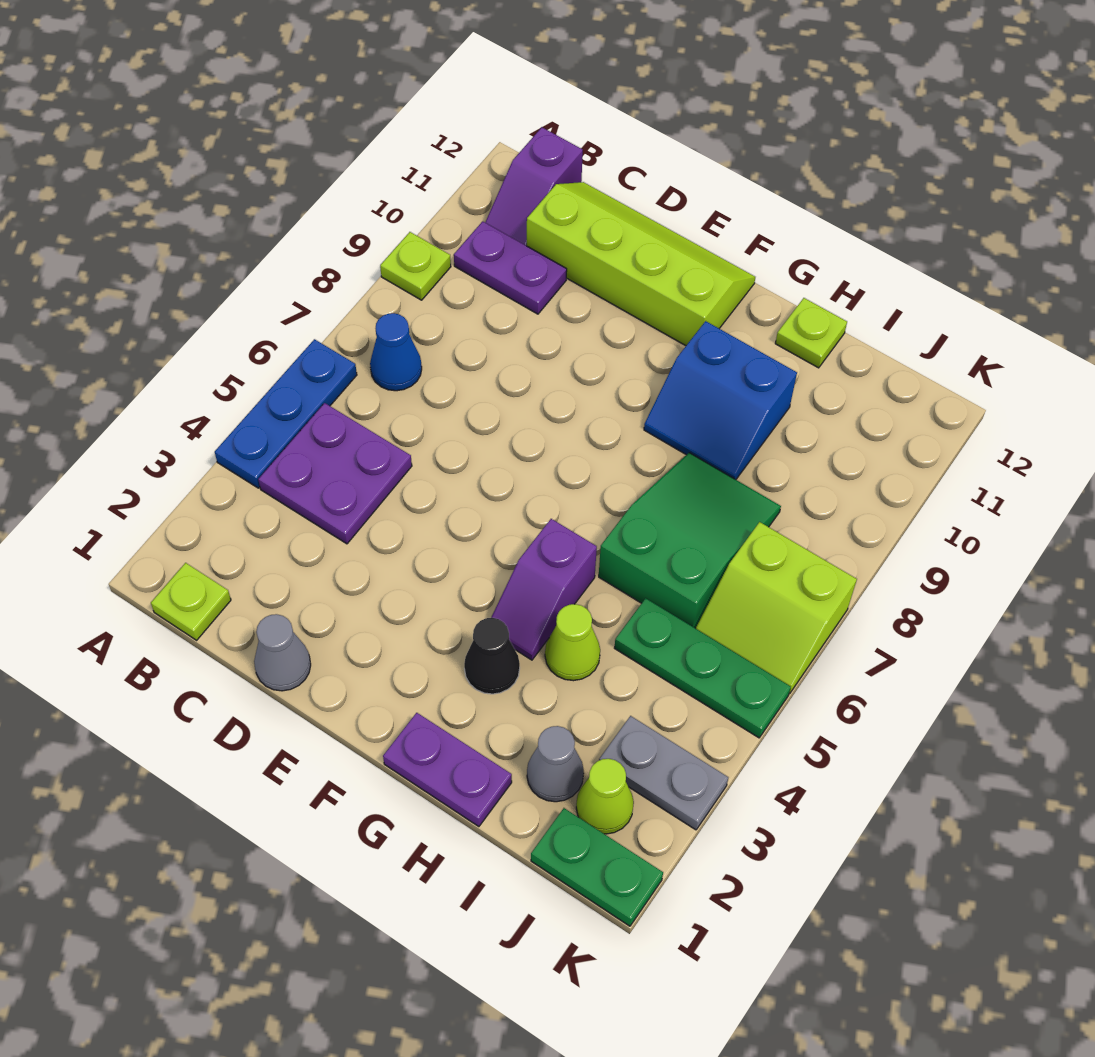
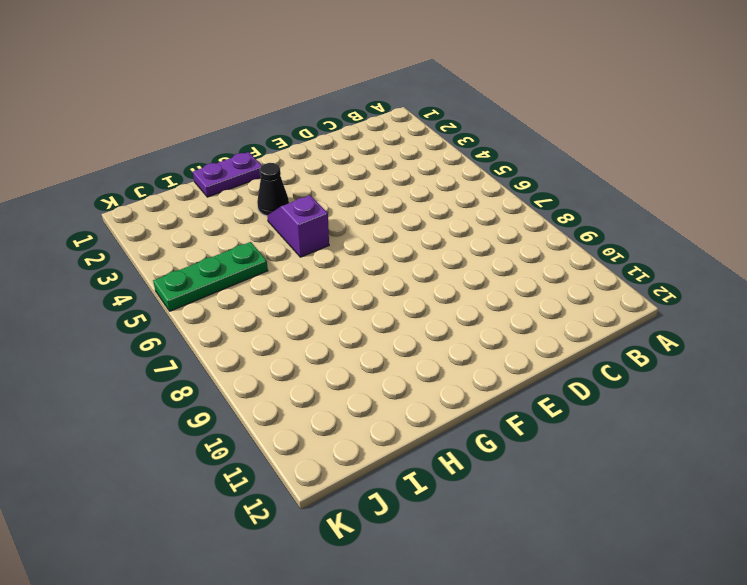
none -> blue plate A4:A6 level 1
none -> lime plate A9 level 1
none -> lime plate B1 level 1

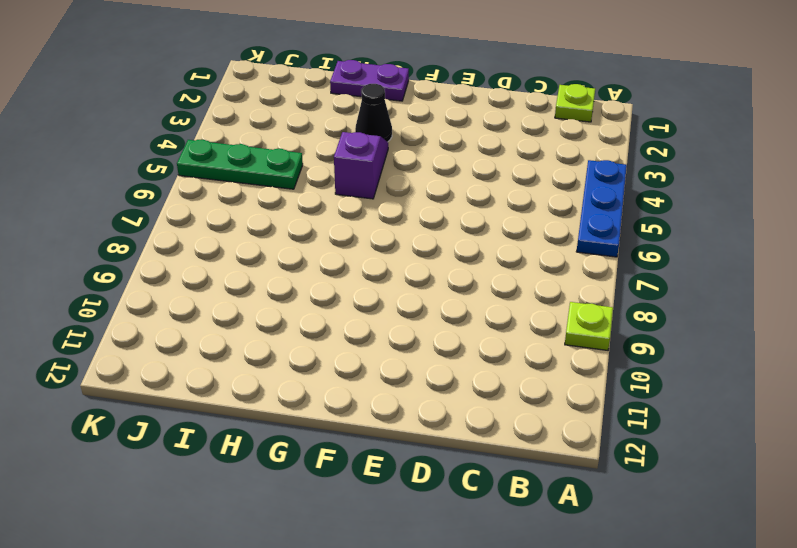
none -> purple plate B4:C5 level 1
none -> blue cone B7 level 1
none -> purple plate B10:C10 level 1

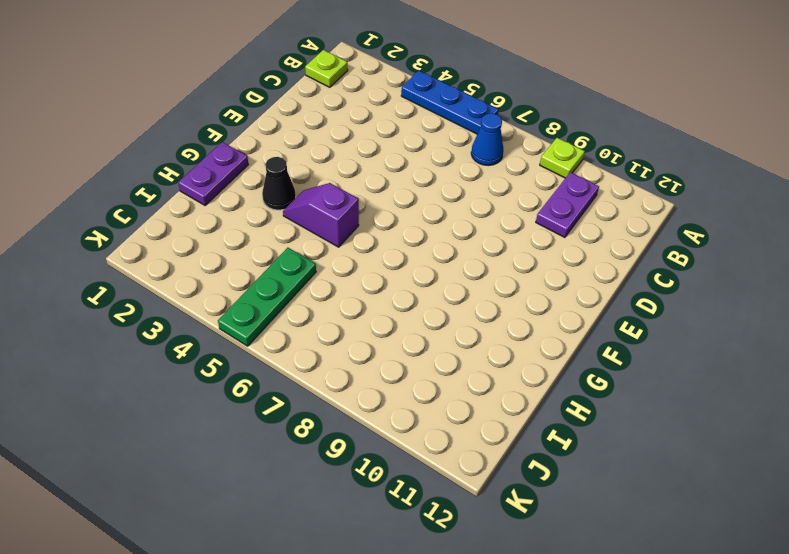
none -> purple plate B4:C5 level 1
none -> purple slope B11:B12 level 1 top 12
none -> lime slope C11:F12 level 1 top 11

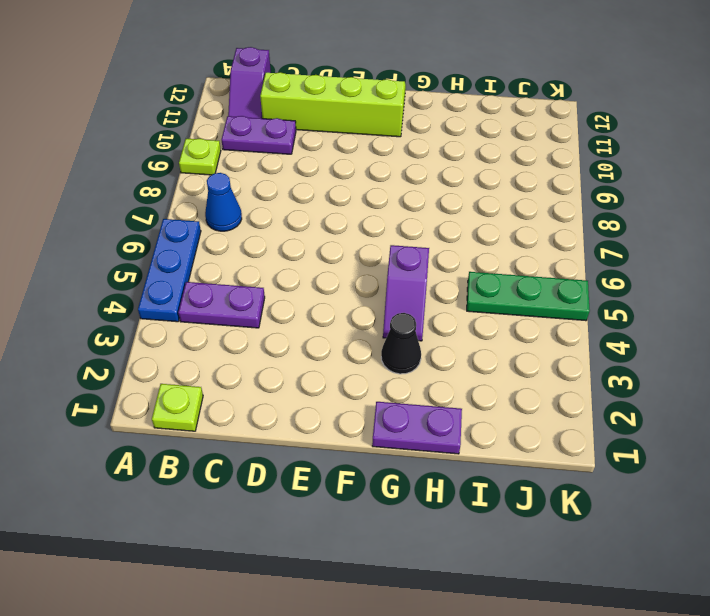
purple plate B4:C4 level 1 -> purple plate B4:C5 level 1
none -> grey cone D1 level 1
none -> blue slope G9:H10 level 1 top 10
none -> lime cone H4 level 1

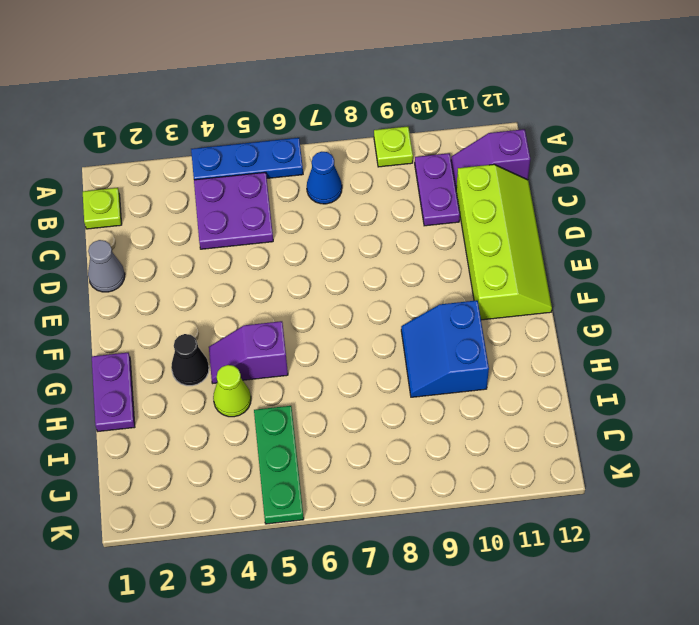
none -> green slope H6:I8 level 1 top 6
none -> lime plate H12 level 1
none -> grey cone I2 level 1

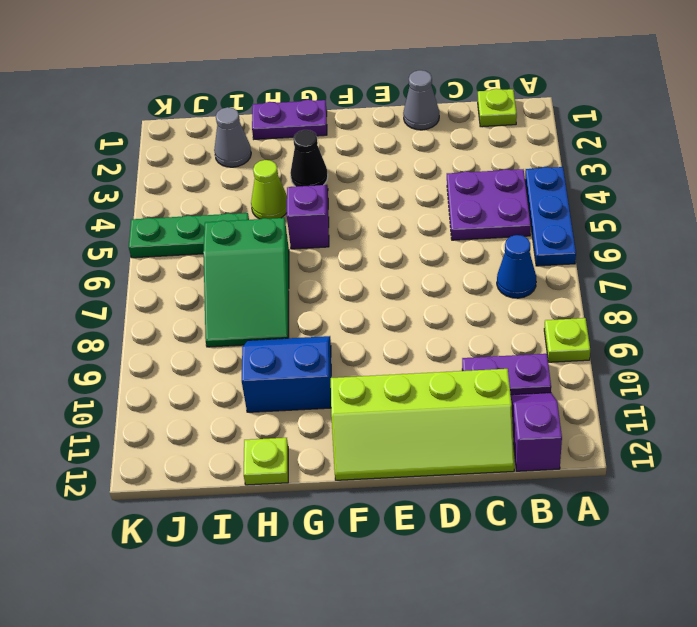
none -> green plate J1:K1 level 1
none -> lime cone J2 level 1
none -> grey plate J3:K3 level 1

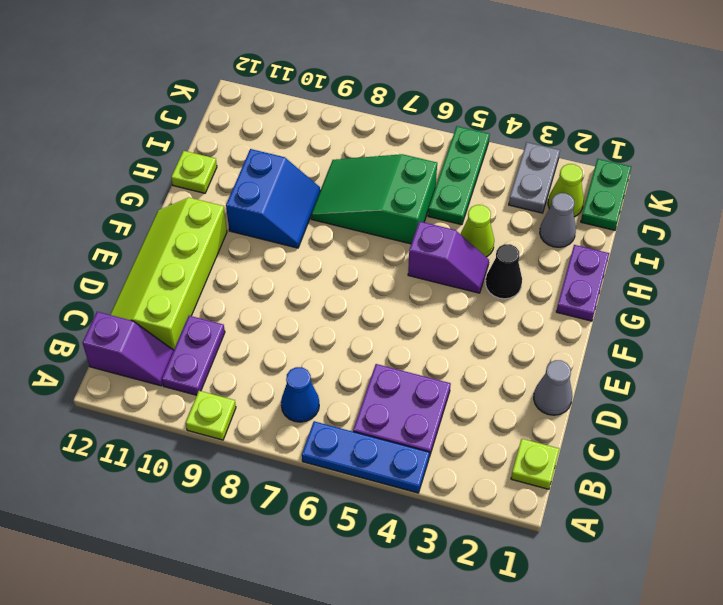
none -> lime slope J6:K7 level 1 top 7

